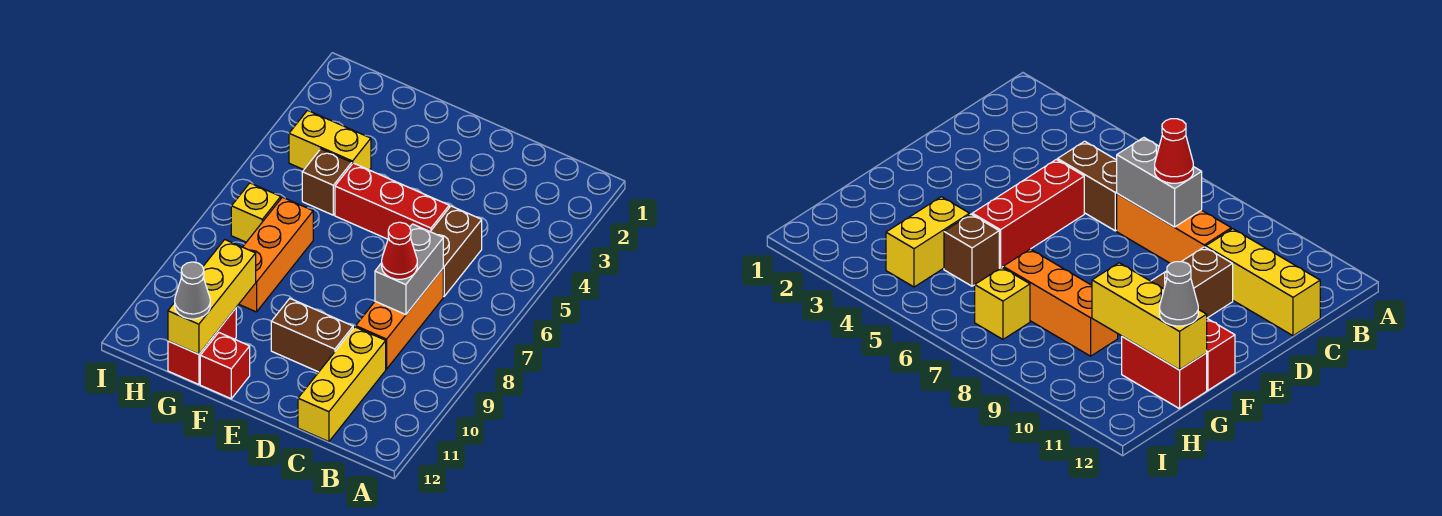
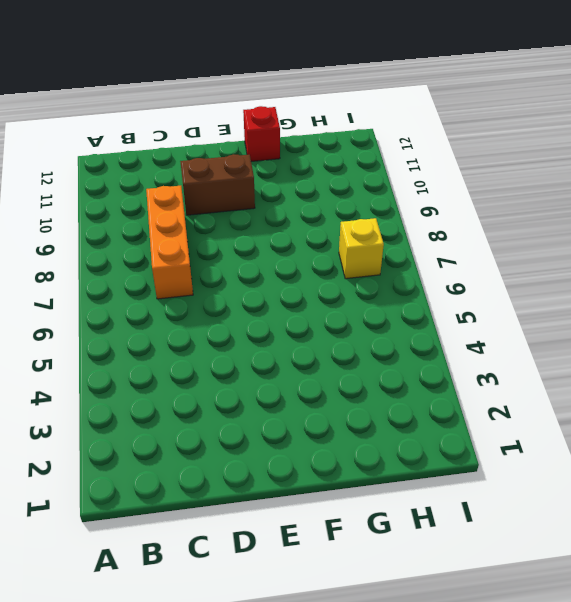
none -> brown brick C5:C6 level 1
none -> yellow brick C10:C12 level 1
none -> red brick D5:F5 level 1

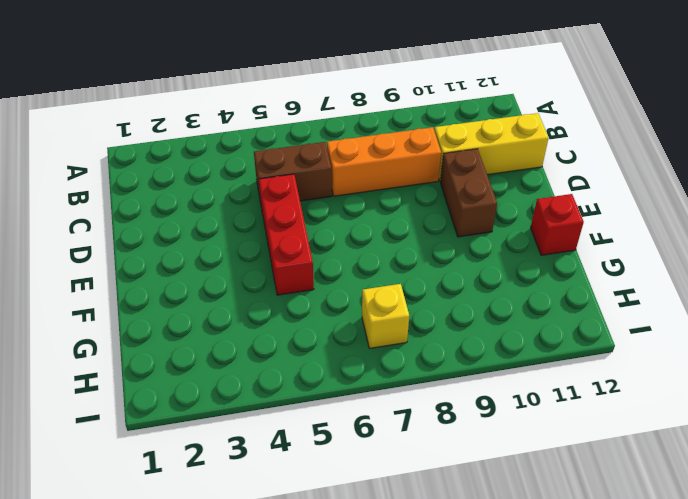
none -> yellow brick G4:H4 level 1
none -> brown brick G5 level 1
none -> orange brick G7:G9 level 1

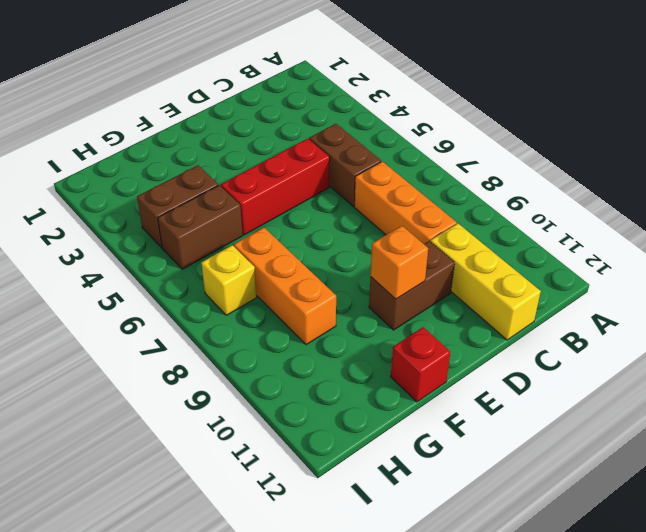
orange brick E10 level 2 -> none
brown brick G4:H4 level 1 -> yellow brick G4:H4 level 1
brown brick G5:H5 level 1 -> brown brick G5 level 1
none -> red brick G11:G12 level 1
none -> grey brick C7:C8 level 2
none -> yellow brick G10:G12 level 2

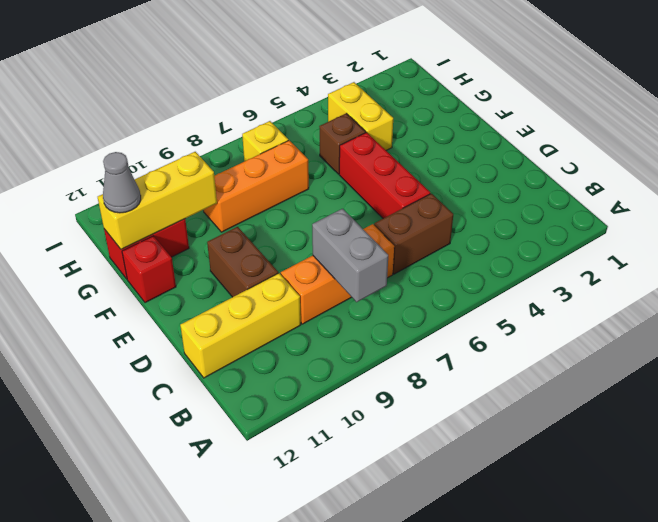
grey brick B8:C8 level 2 -> grey brick C7:C8 level 2
none -> red cone C8 level 3

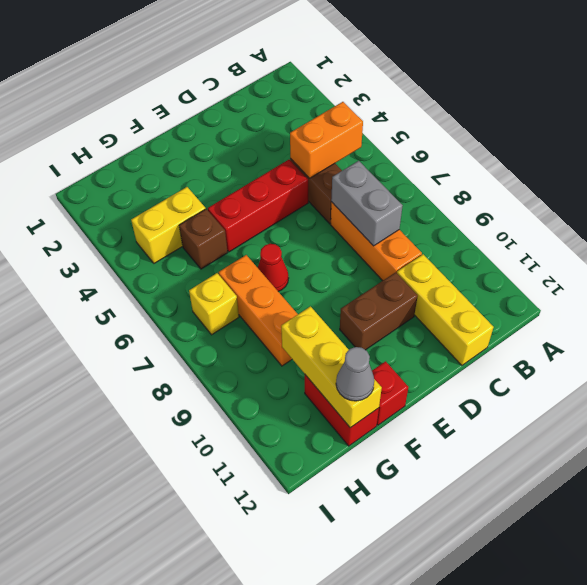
orange brick B5:C5 level 2 -> none
red cone F7 level 1 -> red cone C8 level 3

